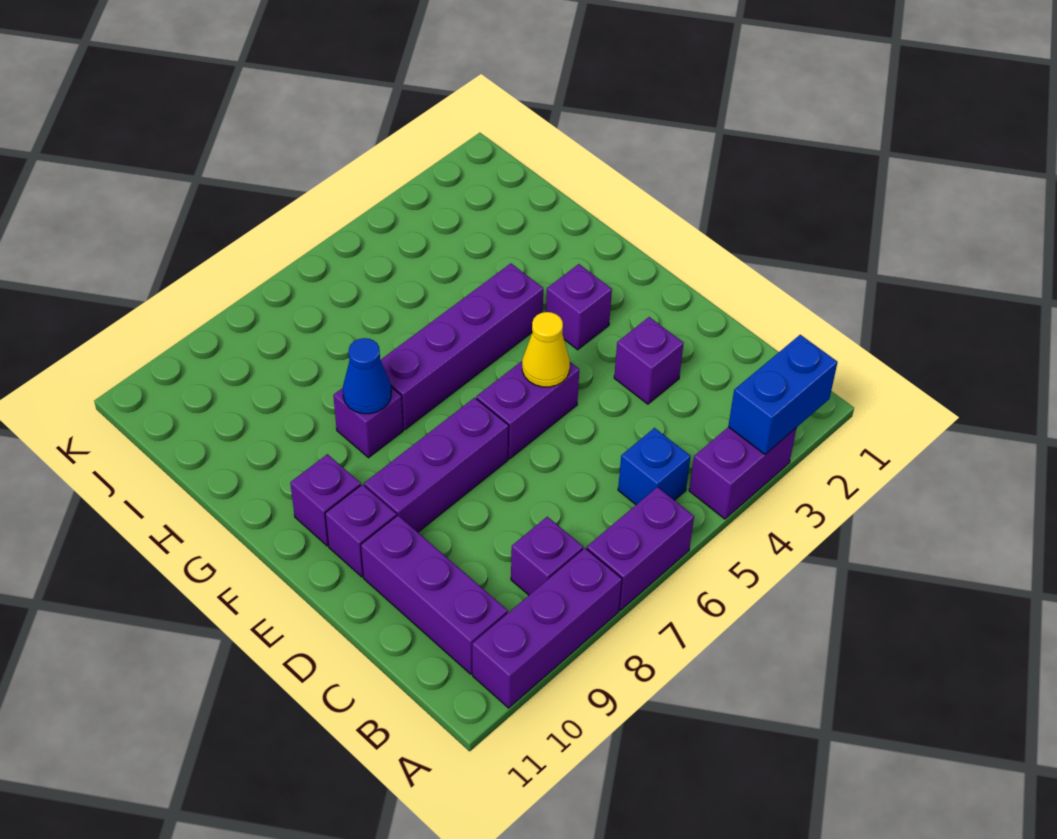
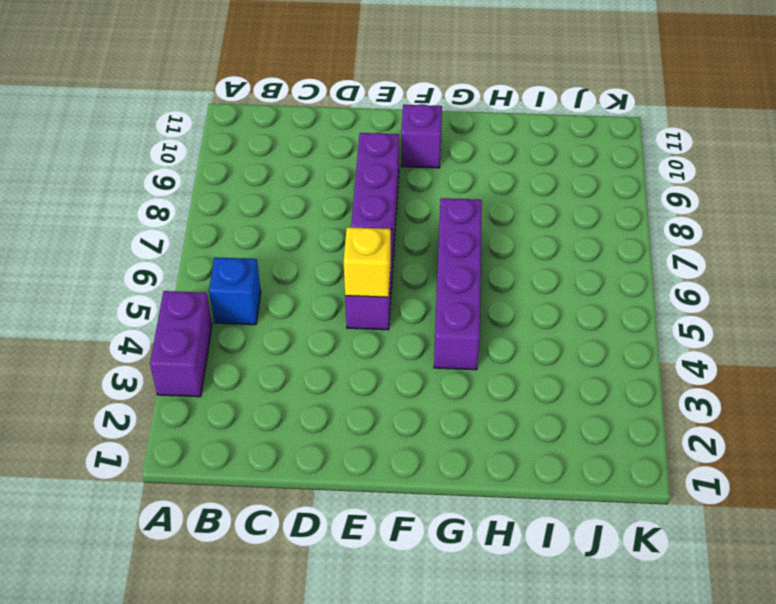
yellow brick E5 level 2 -> yellow cone E5 level 2
none -> purple brick A6:A7 level 1
none -> purple brick A8:A10 level 1
none -> purple brick B8 level 1

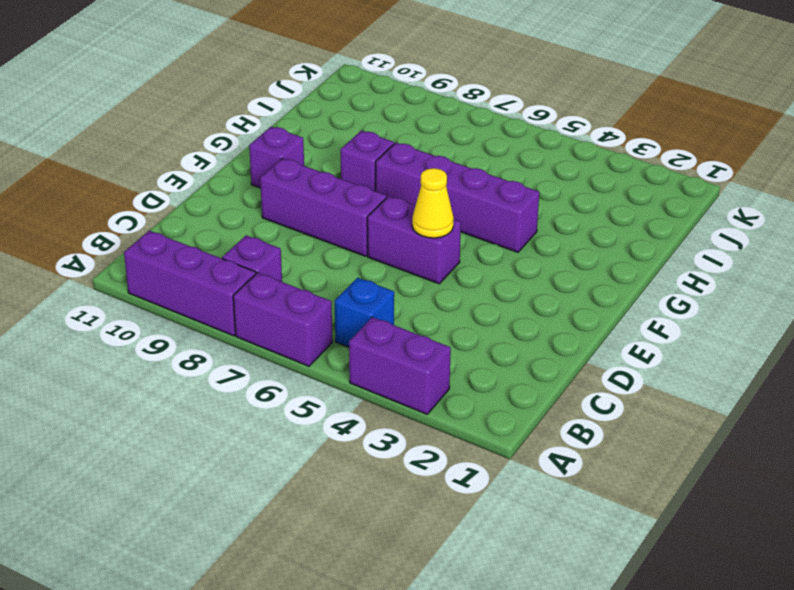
none -> purple brick B10:D10 level 1
none -> purple brick D3 level 1
none -> purple brick E10 level 1

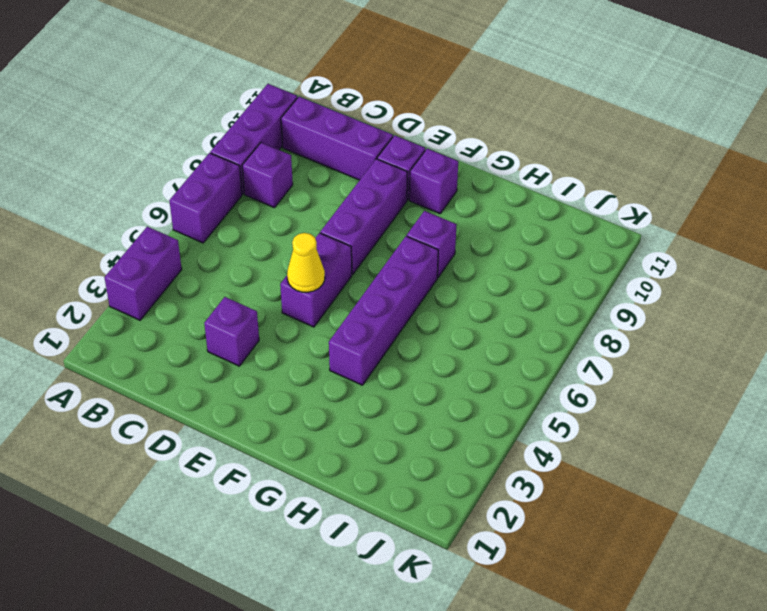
none -> blue brick B5 level 1
none -> purple brick F3 level 1
none -> blue brick A2:A3 level 2

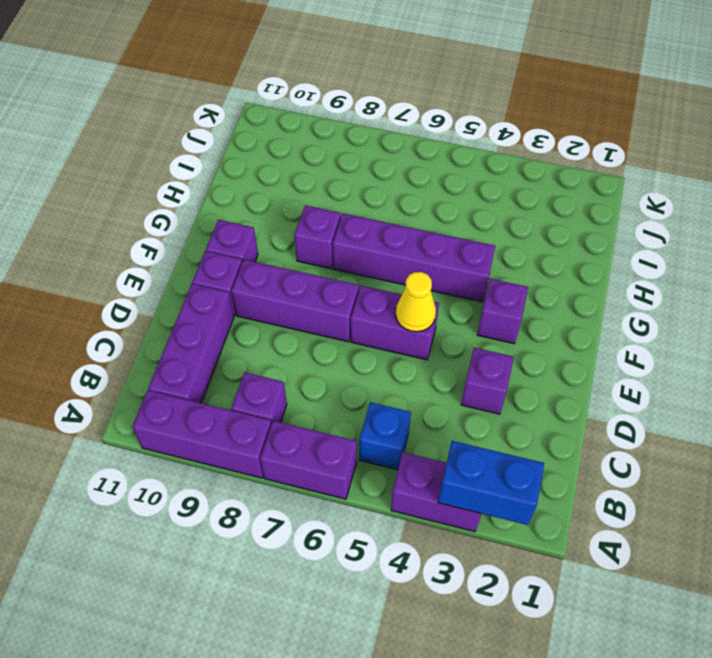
none -> blue cone G8 level 2

